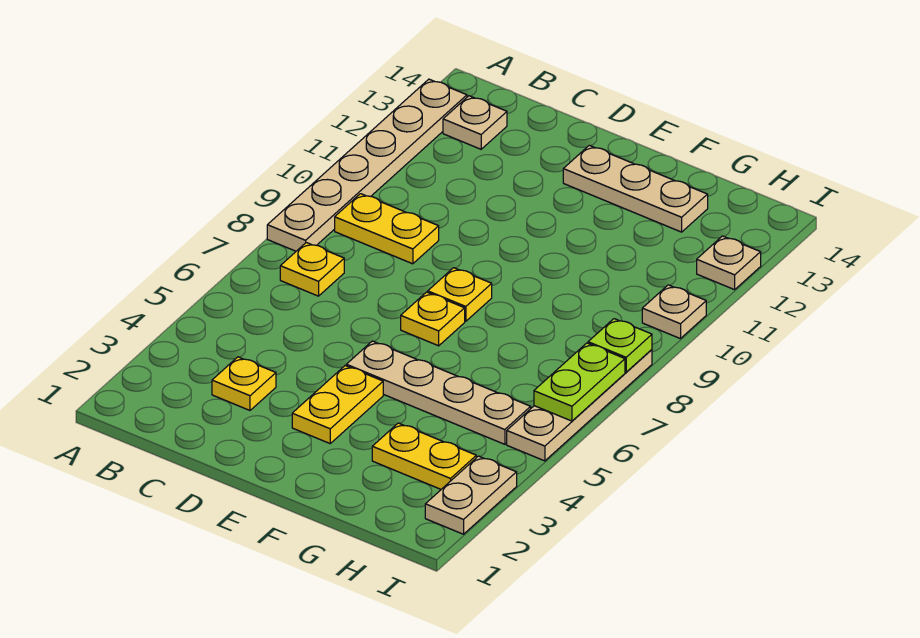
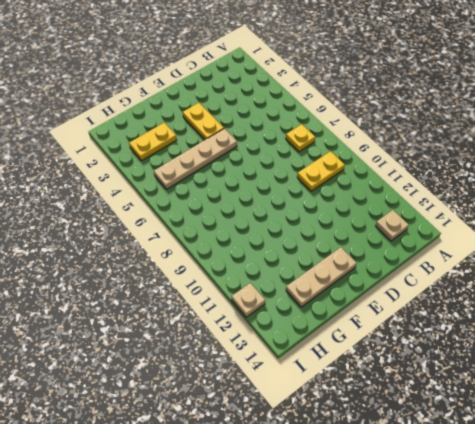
none -> tan plate A8:A13 level 1
none -> yellow plate C3 level 1
none -> yellow plate E7 level 1

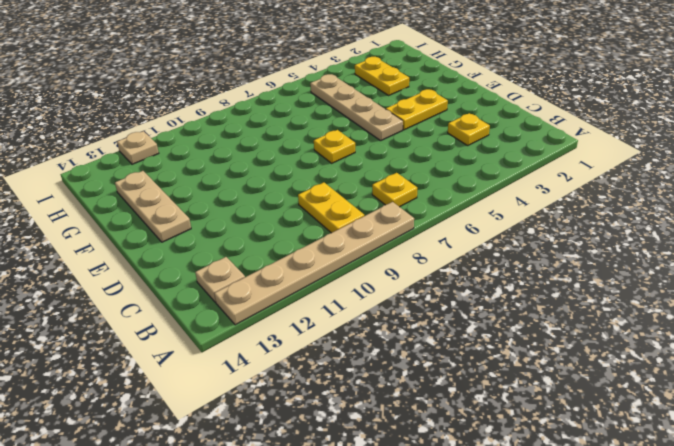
none -> yellow plate E8 level 1
none -> tan plate I2:I3 level 1
none -> tan plate I5:I8 level 1

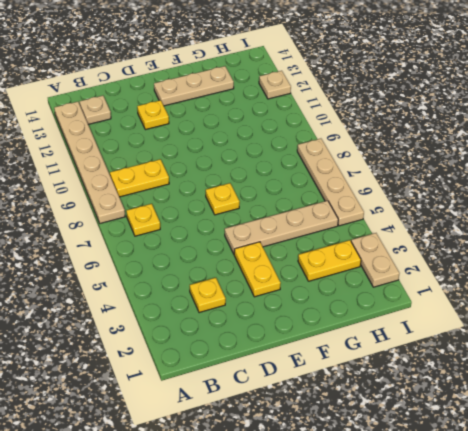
yellow plate D12 level 1 -> yellow plate E8 level 1
none -> tan plate I10 level 1
none -> lime plate I6:I7 level 2
none -> lime plate I8 level 2

